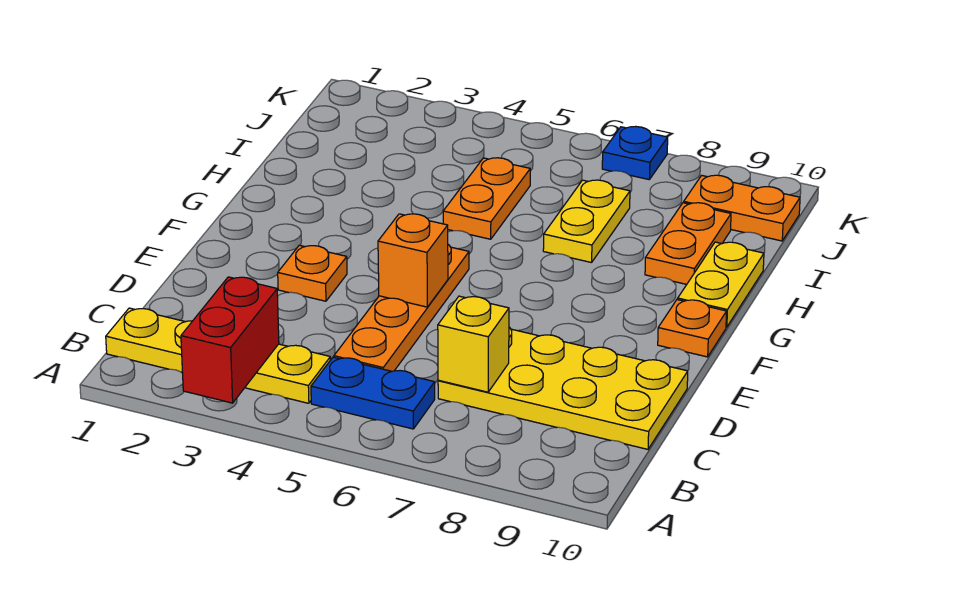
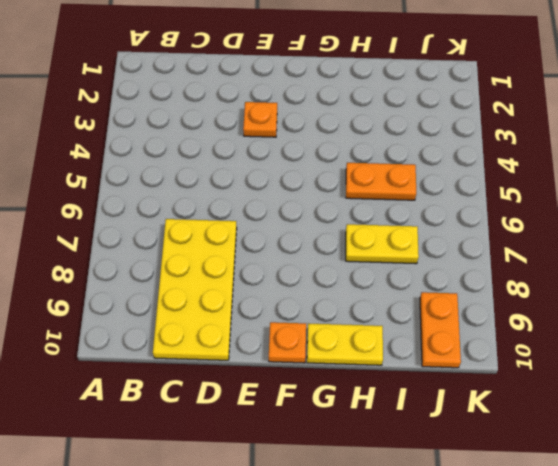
none -> yellow plate B1:B4 level 1
none -> blue plate B5:B6 level 1
none -> orange plate C5:F5 level 1

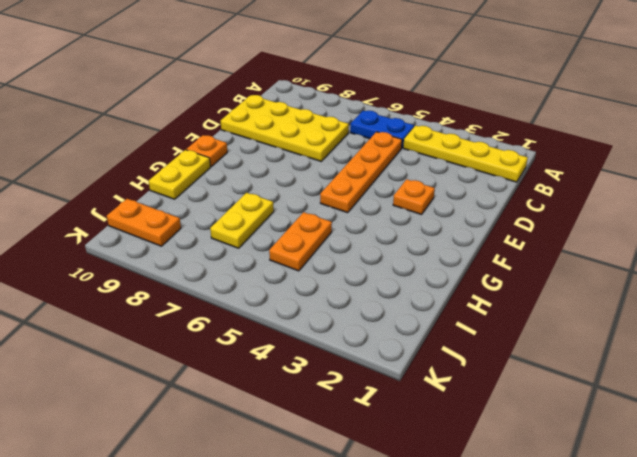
none -> orange plate H9:I9 level 1
none -> blue plate K7 level 1
none -> red brick A3:B3 level 2

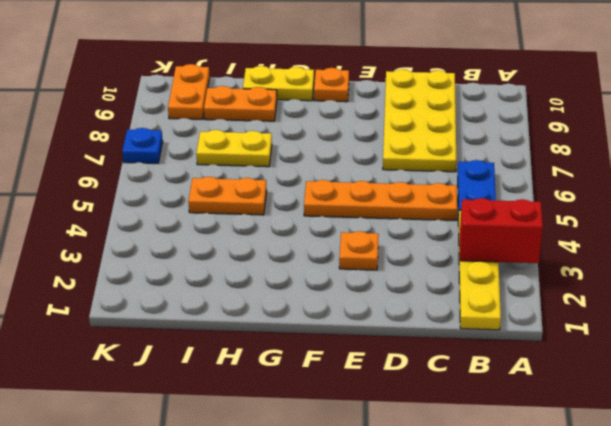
none -> yellow brick C7 level 2
none -> orange brick E5 level 2

